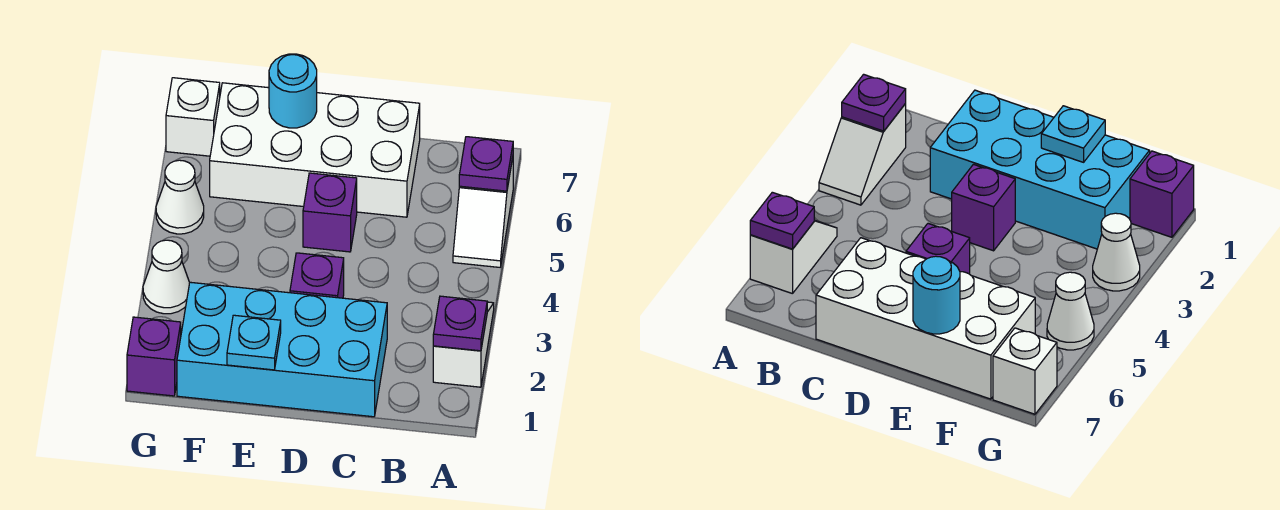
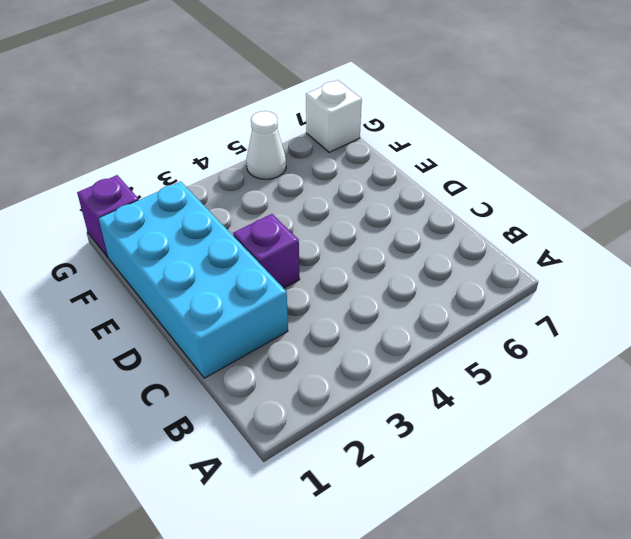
none -> white slope A2:A3 level 1 top 2
none -> white slope A5:A6 level 1 top 6
none -> white brick C6:F7 level 1

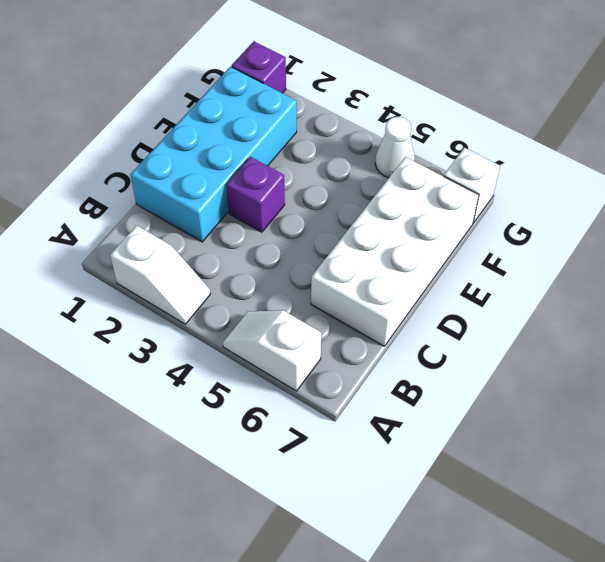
none -> purple brick D5 level 1
none -> white cone G3 level 1
none -> purple plate A2 level 2

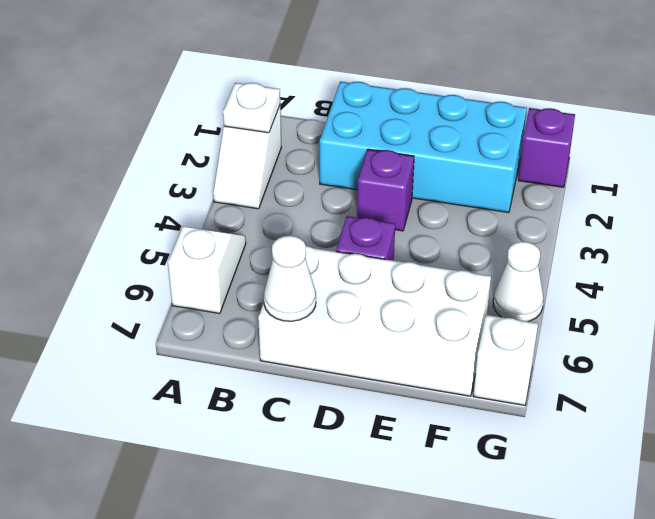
white plate A2 level 2 -> purple plate A2 level 2
white cone C7 level 2 -> white cone G3 level 1
none -> purple plate A6 level 2
none -> cyan plate E1 level 2
none -> cyan round brick E7 level 2

